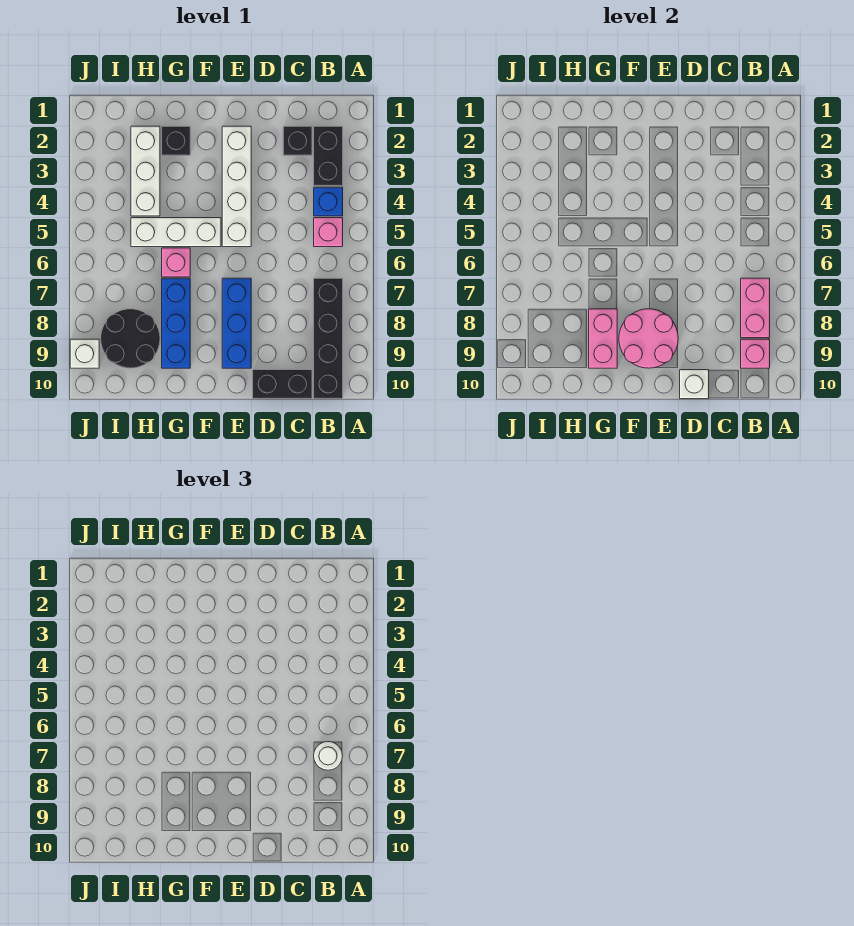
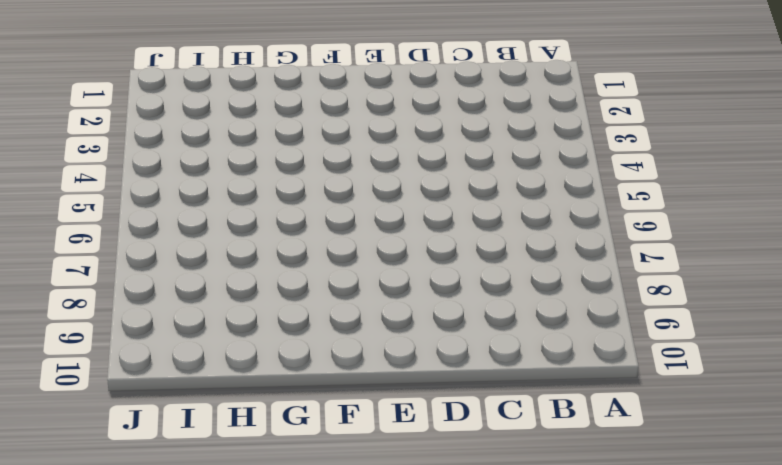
none -> black brick B2:B3 level 1
none -> blue brick B4 level 1
none -> pink brick B5 level 1

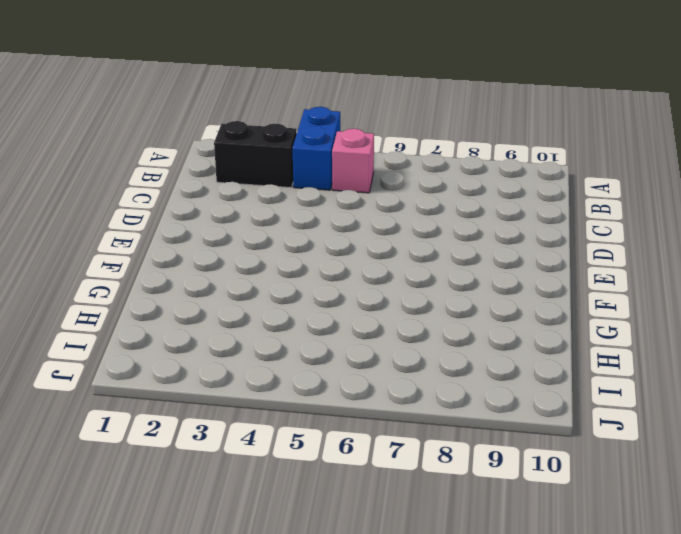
blue brick A4:B4 level 1 -> blue brick B4 level 1
none -> black brick B7:B10 level 1
none -> black brick C2 level 1
none -> black brick C10:D10 level 1

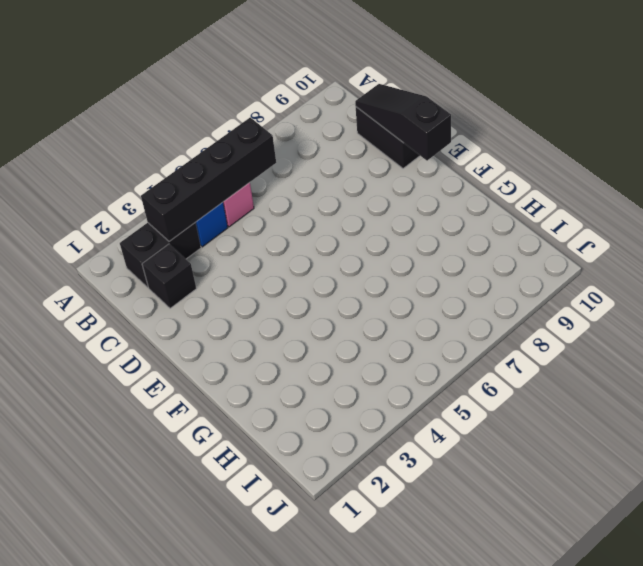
black brick B3:B6 level 2 -> black brick B7:B10 level 1
black slope C10:E10 level 2 top E -> white brick D10 level 2
none -> white brick E2:E5 level 1
none -> blue brick E7:E9 level 1
none -> white brick F5:H5 level 1

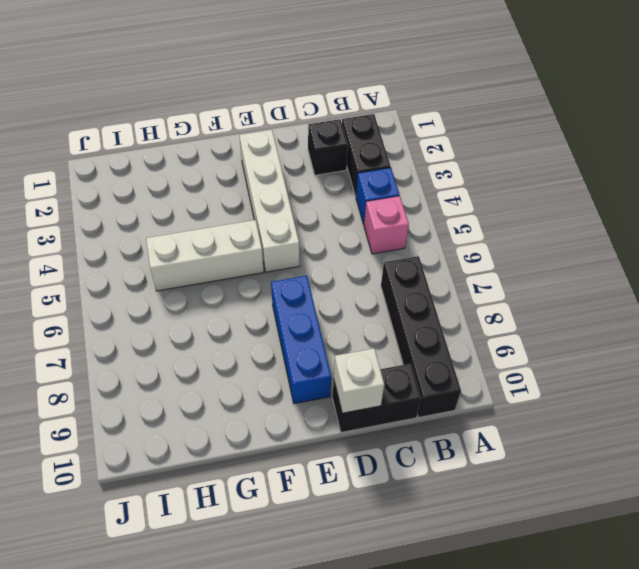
none -> black brick G2 level 1
none -> pink brick G6 level 1
none -> blue brick G7:G9 level 1

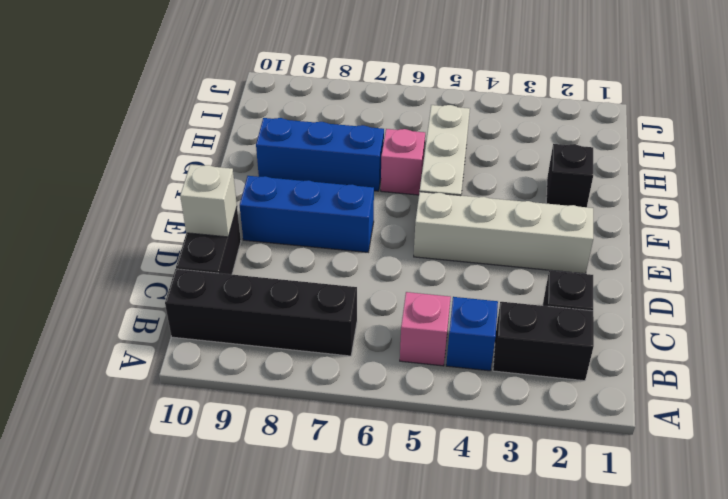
none -> white brick H2:H4 level 1
none -> black round brick H8:I9 level 1
none -> white brick J9 level 1

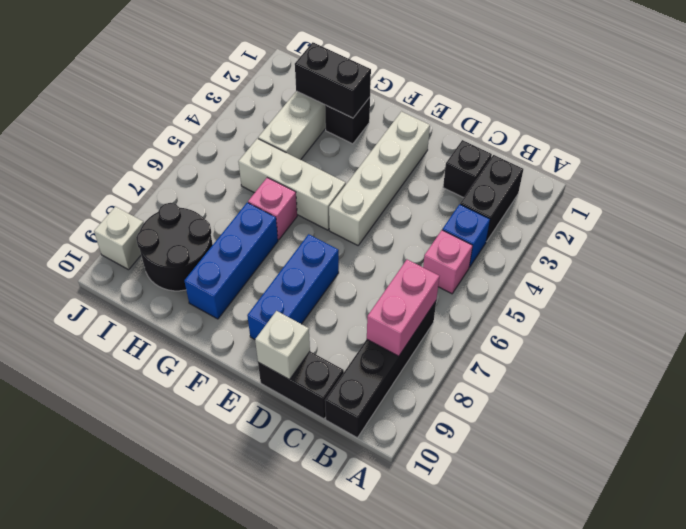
black brick G2:H2 level 2 -> none
none -> pink brick B9 level 2
none -> pink round brick E8:F9 level 2
none -> pink brick G8:G9 level 2

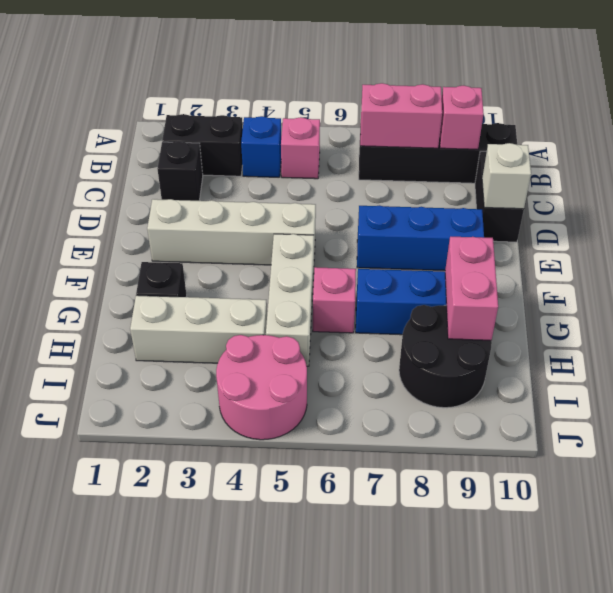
pink brick G9:H9 level 2 -> pink brick G8:G9 level 2
pink round brick I4:J5 level 1 -> pink round brick E8:F9 level 2
none -> white brick J9 level 1
none -> white round brick B7 level 3

